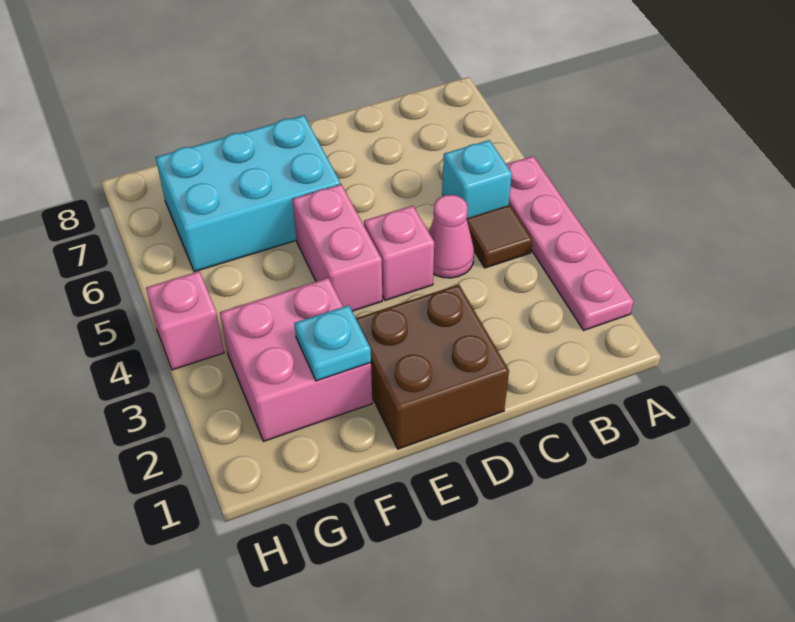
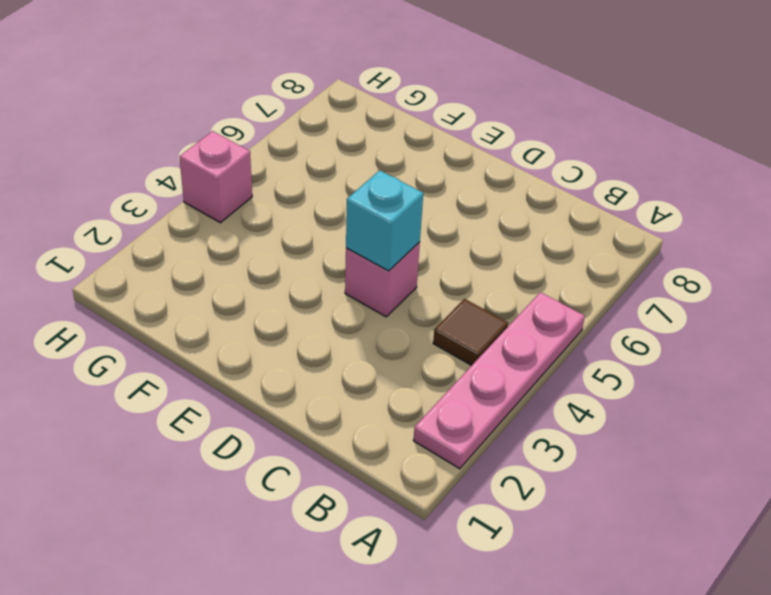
cyan brick D4 level 2 -> cyan brick B5 level 1
none -> pink cone C4 level 1
none -> brown brick D1:E2 level 1

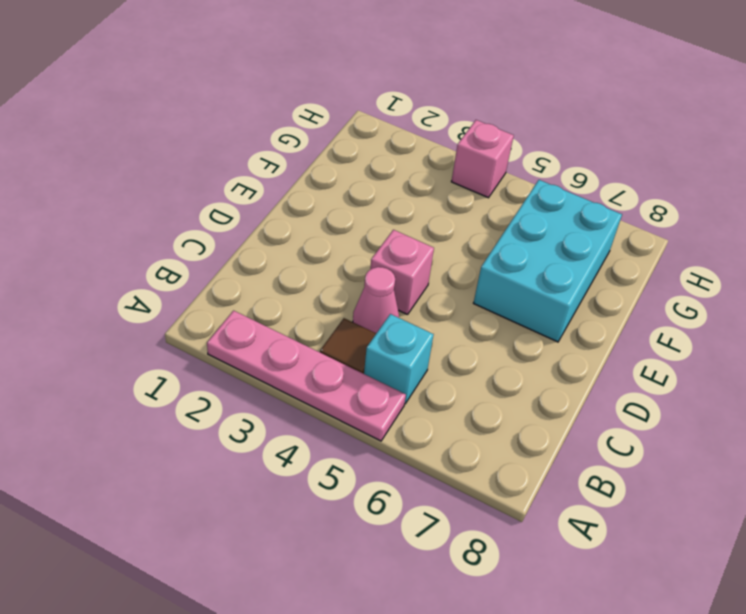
none -> brown brick D1:E2 level 1
none -> pink brick E4:E5 level 1

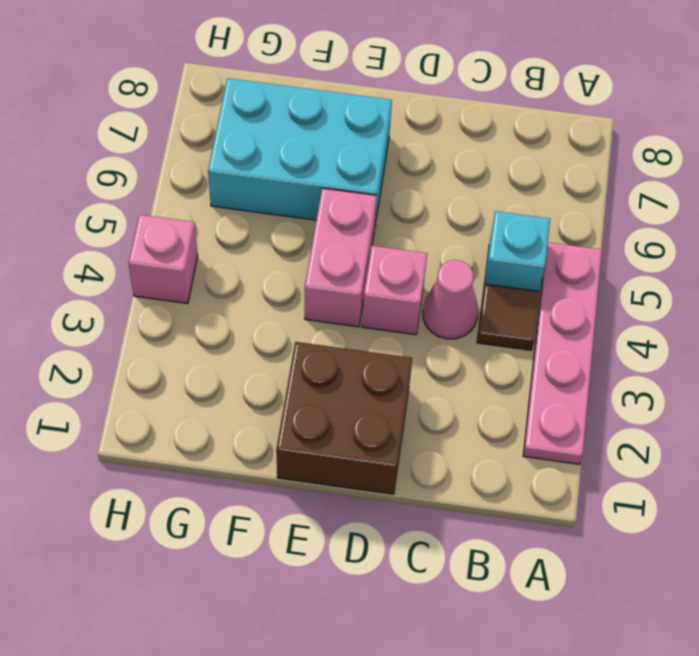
none -> pink brick F2:G3 level 1
none -> cyan plate F2 level 2

